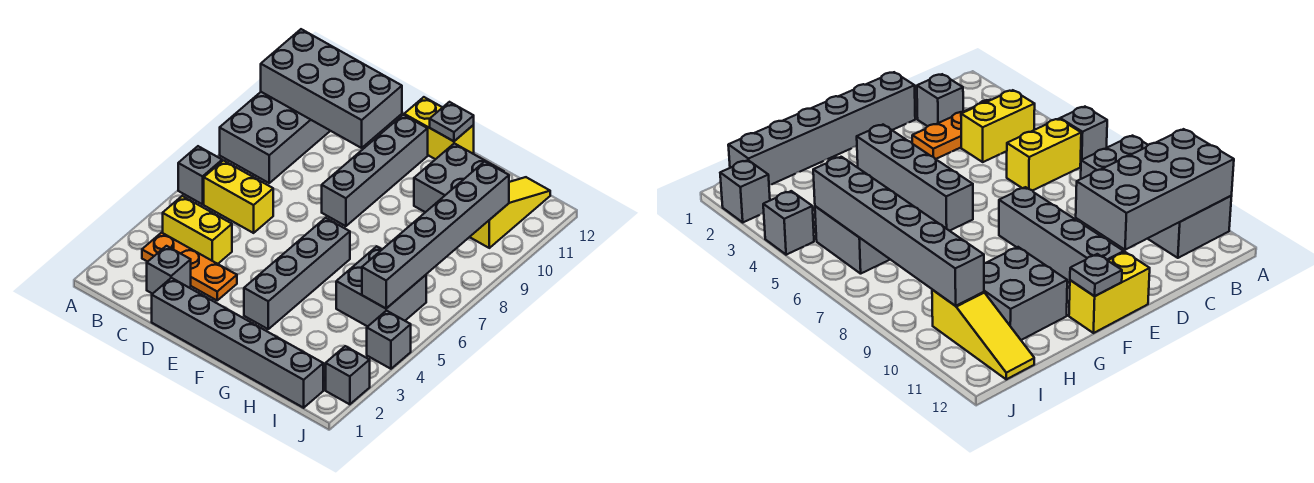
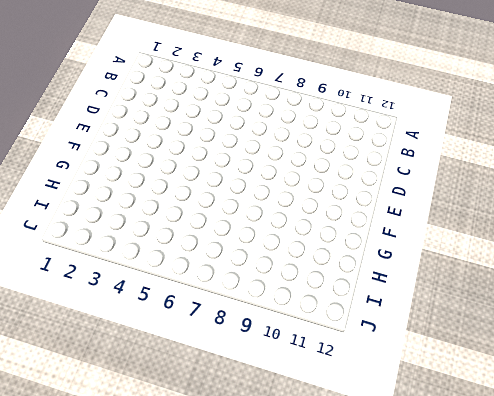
none -> grey brick A6 level 1
none -> grey brick A8:B11 level 1
none -> orange plate B3:D3 level 1

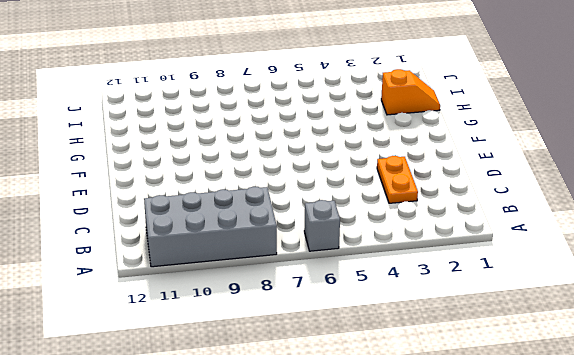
orange plate C3:D3 level 1 -> orange plate B3:D3 level 1
orange slope H1:H2 level 1 top 2 -> grey brick D1:I1 level 1
none -> yellow brick B4:C4 level 1
none -> yellow brick B6:C6 level 1
none -> grey brick C2 level 1

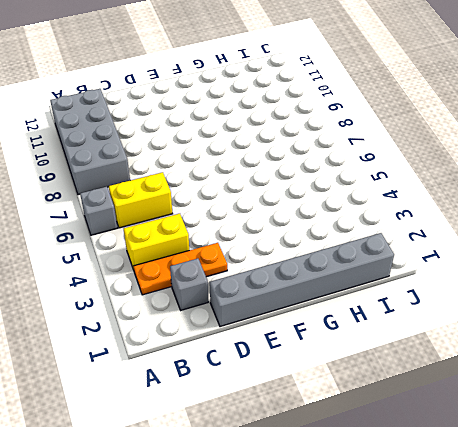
none -> grey brick E8:E11 level 1
none -> yellow brick E12:F12 level 1
none -> grey brick F3:F6 level 1

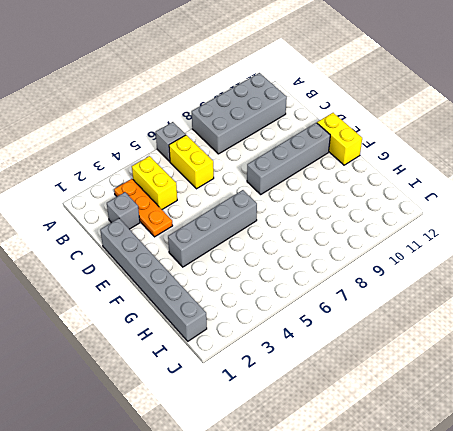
none -> grey brick G10:H11 level 1
none -> grey brick H5:I6 level 1
none -> yellow slope I10:I12 level 1 top 10

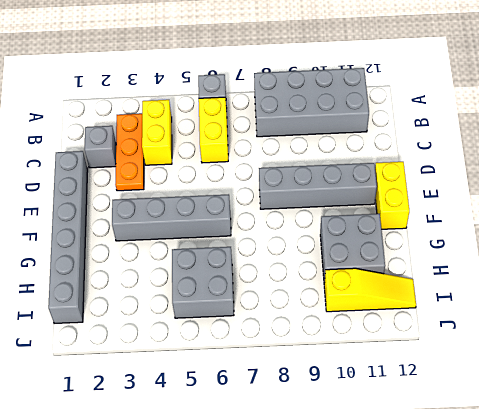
none -> grey brick J2 level 1
none -> grey brick J4 level 1
none -> grey brick A10:D11 level 2

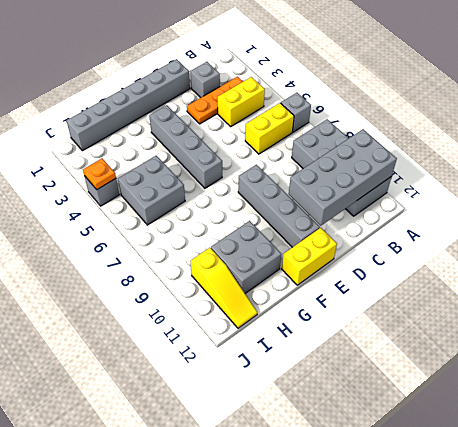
orange plate J4 level 2 -> none
none -> grey brick J2 level 1
none -> grey plate F12 level 2
none -> grey brick I5:I10 level 2

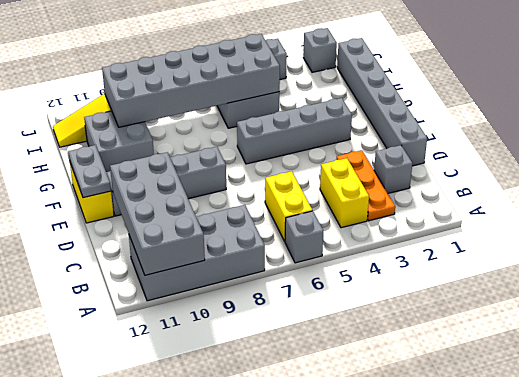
grey plate E12:F12 level 2 -> grey plate F12 level 2
grey brick H5:I10 level 2 -> grey brick I5:I10 level 2

